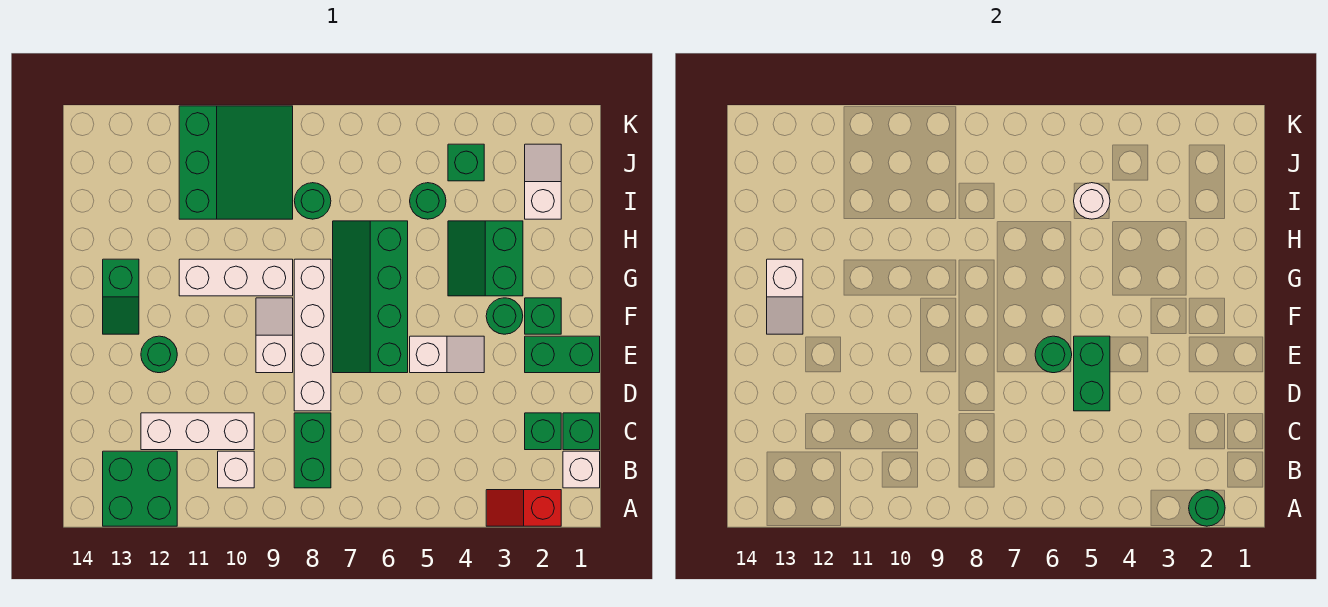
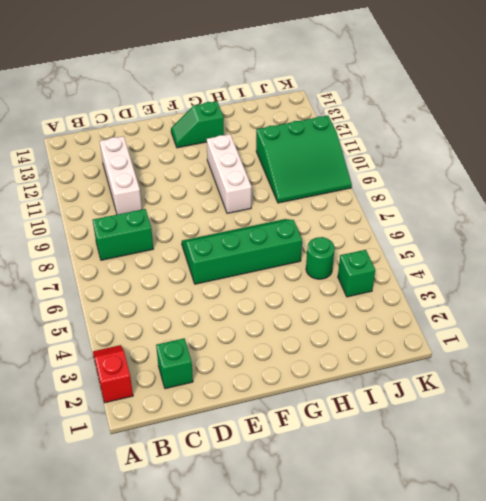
none -> green brick A12:B13 level 1
none -> white brick B1 level 1
none -> white brick B10 level 1

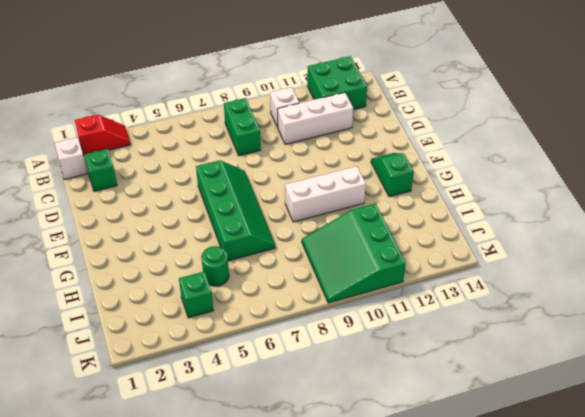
none -> green brick C1 level 1
none -> white brick D8:G8 level 1
none -> green brick E1:E2 level 1

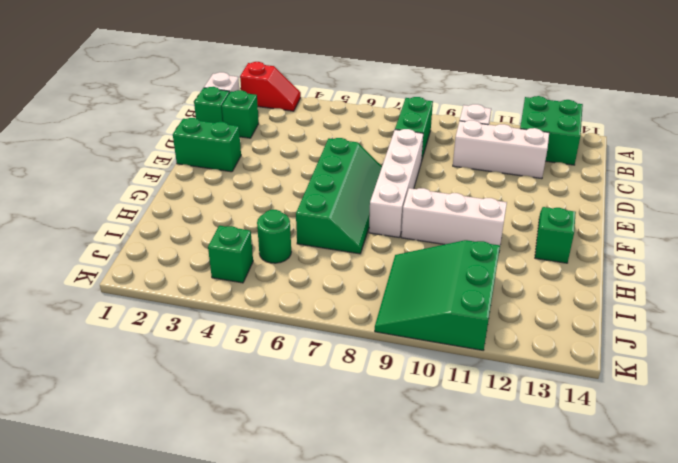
none -> white slope E4:E5 level 1 top 5
none -> white slope E9:F9 level 1 top E
none -> green round brick E12 level 1

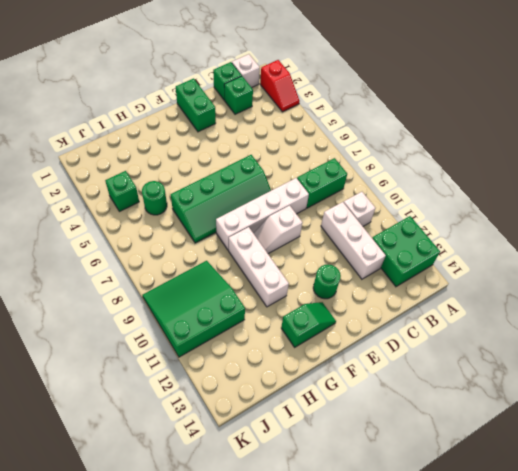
none -> white slope E4:E5 level 1 top 5
none -> green brick F2 level 1
none -> green round brick F3 level 1

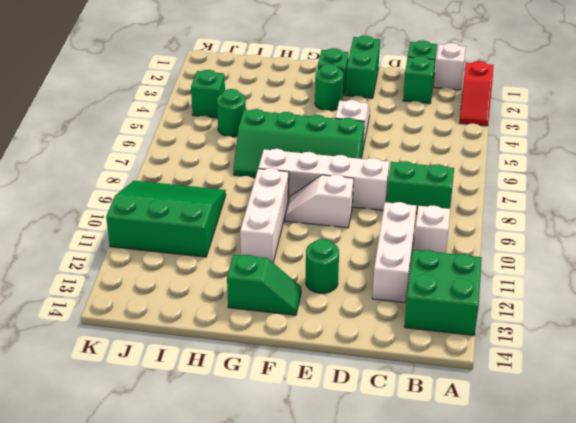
none -> green slope G3:H4 level 1 top 3
none -> white slope I2:J2 level 1 top I
none -> green round brick I8 level 1

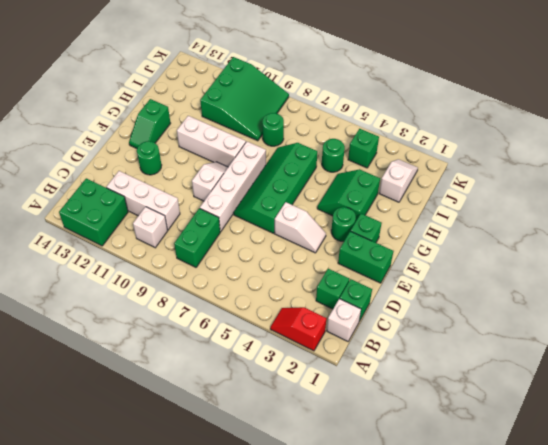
none -> green round brick A2 level 2
none -> green brick D5:E5 level 2
none -> green round brick E6 level 2

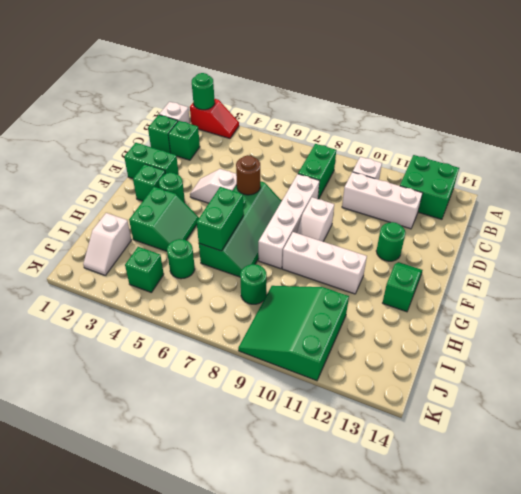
brown round brick E6 level 2 -> green round brick E6 level 2
green brick G6:H6 level 2 -> green brick D5:E5 level 2
none -> white slope F13:G13 level 2 top G
none -> white round brick I5 level 2

